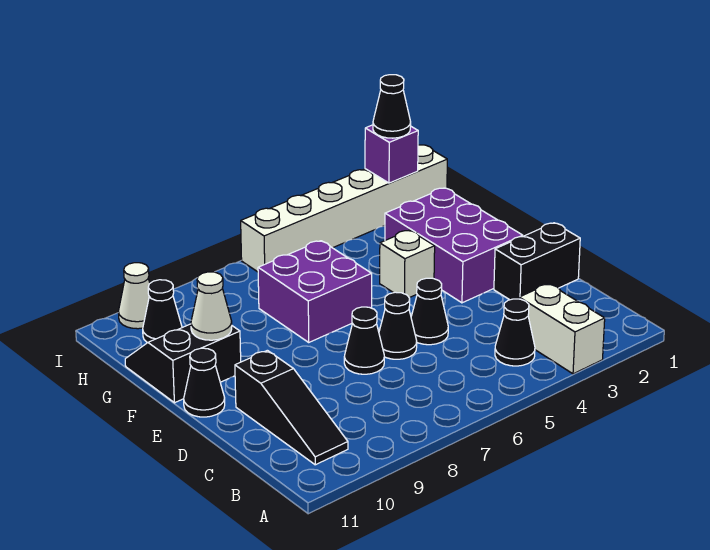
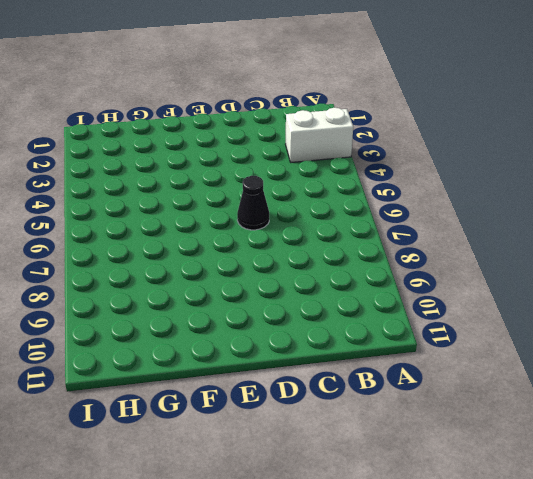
none -> black cone B4 level 1
none -> black slope B10:D10 level 1 top D
none -> black brick D1:D2 level 1

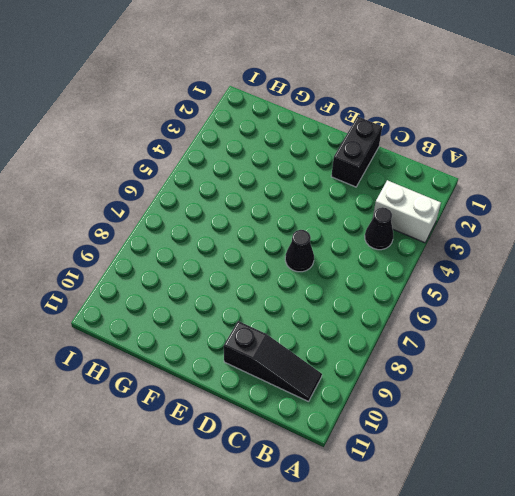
none -> black cone D5 level 1
none -> black cone D7 level 1
none -> purple brick E2:G3 level 1

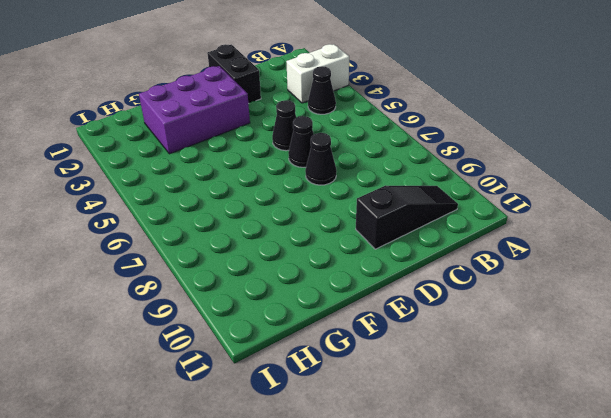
none -> black cone E11 level 1
none -> white brick F4 level 1
none -> purple brick F6:G7 level 1

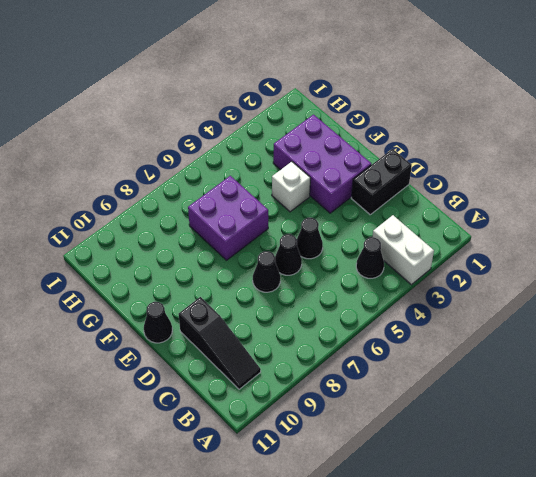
none -> black slope F10:G11 level 1 top F
none -> black cone H10 level 1
none -> white brick I1:I6 level 1

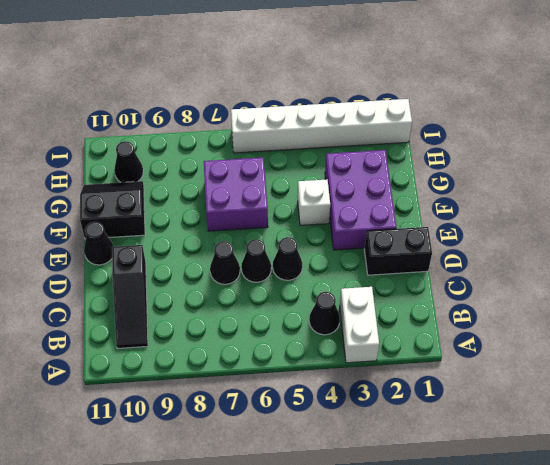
none -> white cone I10 level 1
none -> white cone F10 level 2
none -> purple brick I2 level 2

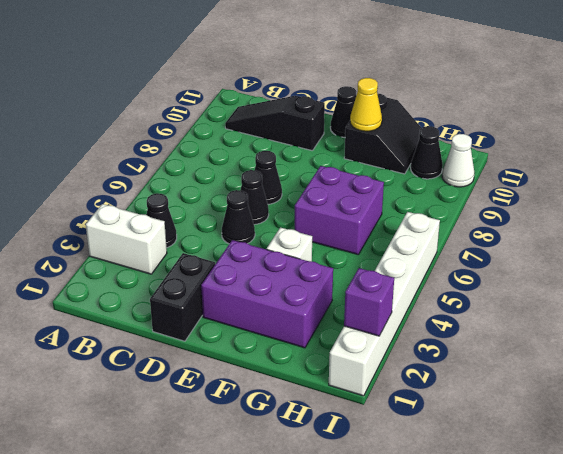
yellow cone F10 level 2 -> white cone F10 level 2
none -> black cone I2 level 3

